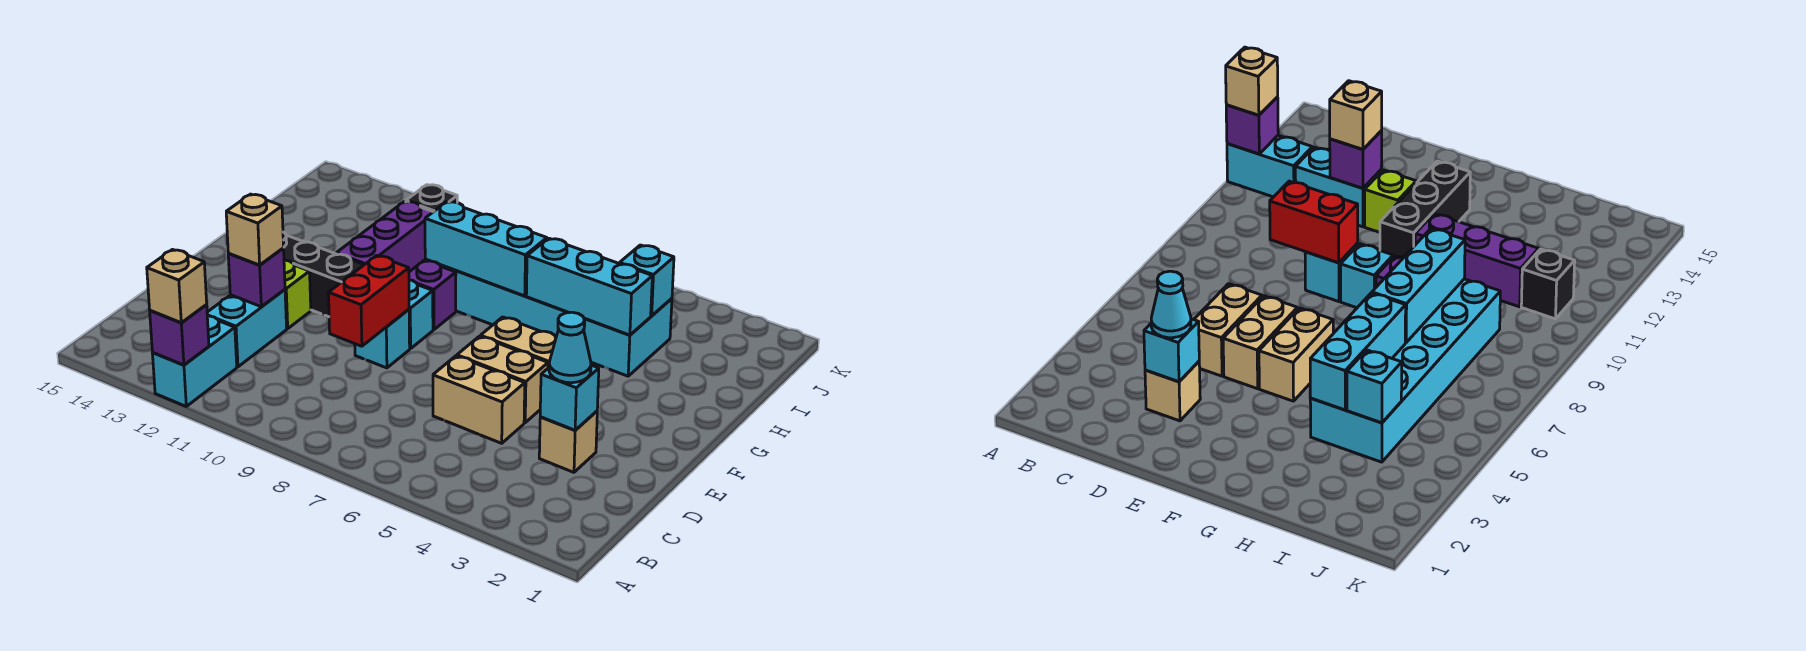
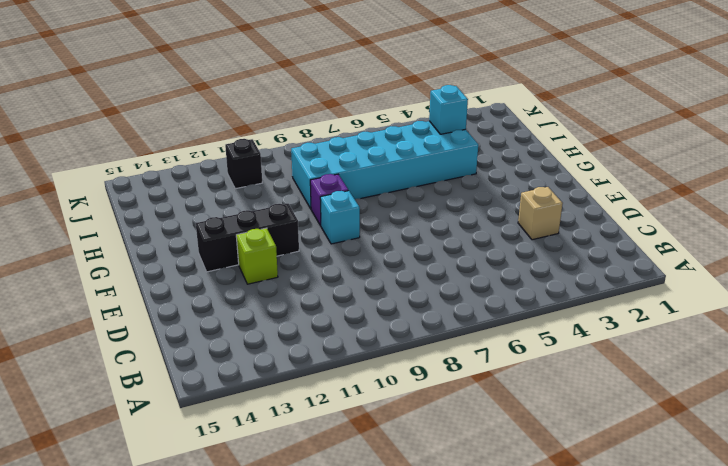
none -> cyan brick A12:B12 level 1
none -> cyan brick C12:D12 level 1
none -> tan brick D5:D6 level 1

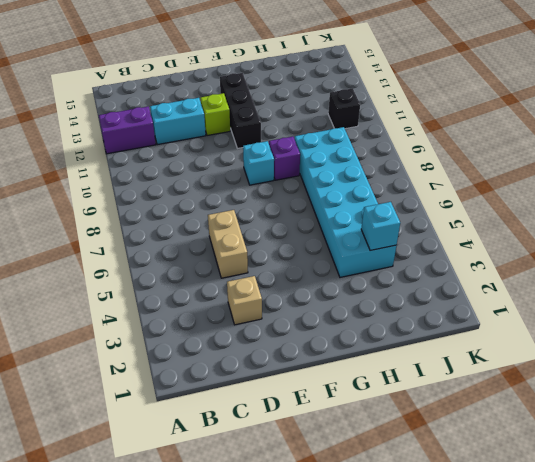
purple brick A12:B12 level 1 -> cyan brick A12:B12 level 1
none -> tan brick E5:E6 level 1
none -> cyan brick E9 level 1
none -> tan brick F5:F6 level 1

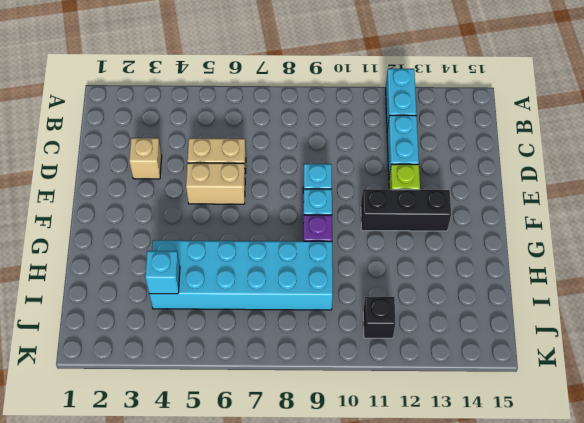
none -> tan brick F5:F6 level 1
none -> purple brick G11:I11 level 1
none -> purple brick A12 level 2

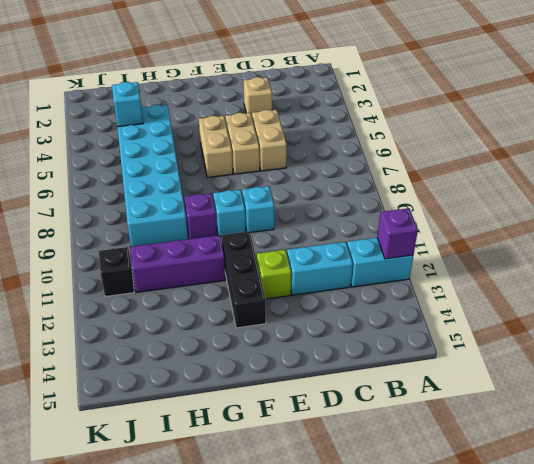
none -> cyan brick D3 level 2
none -> red brick D9:E9 level 2
none -> purple brick D12 level 2

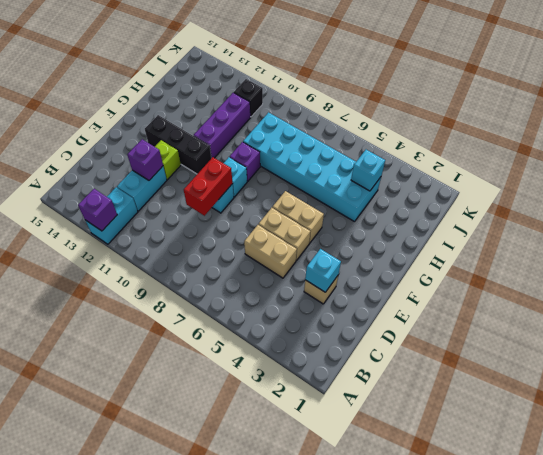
none -> cyan brick H4:H6 level 2
none -> cyan brick H7:H9 level 2
none -> tan brick A12 level 3

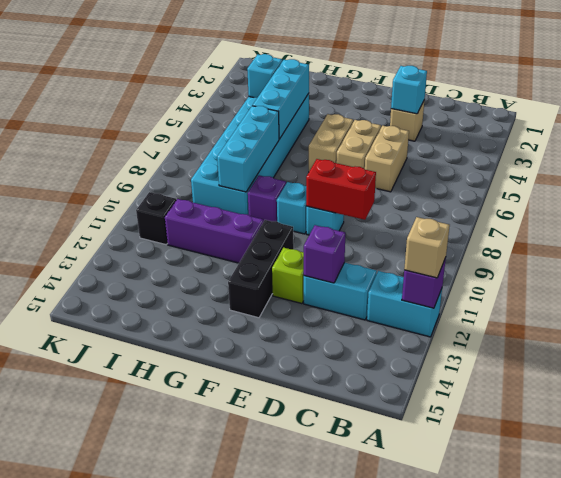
none -> cyan cone D3 level 3
none -> tan brick D12 level 3

